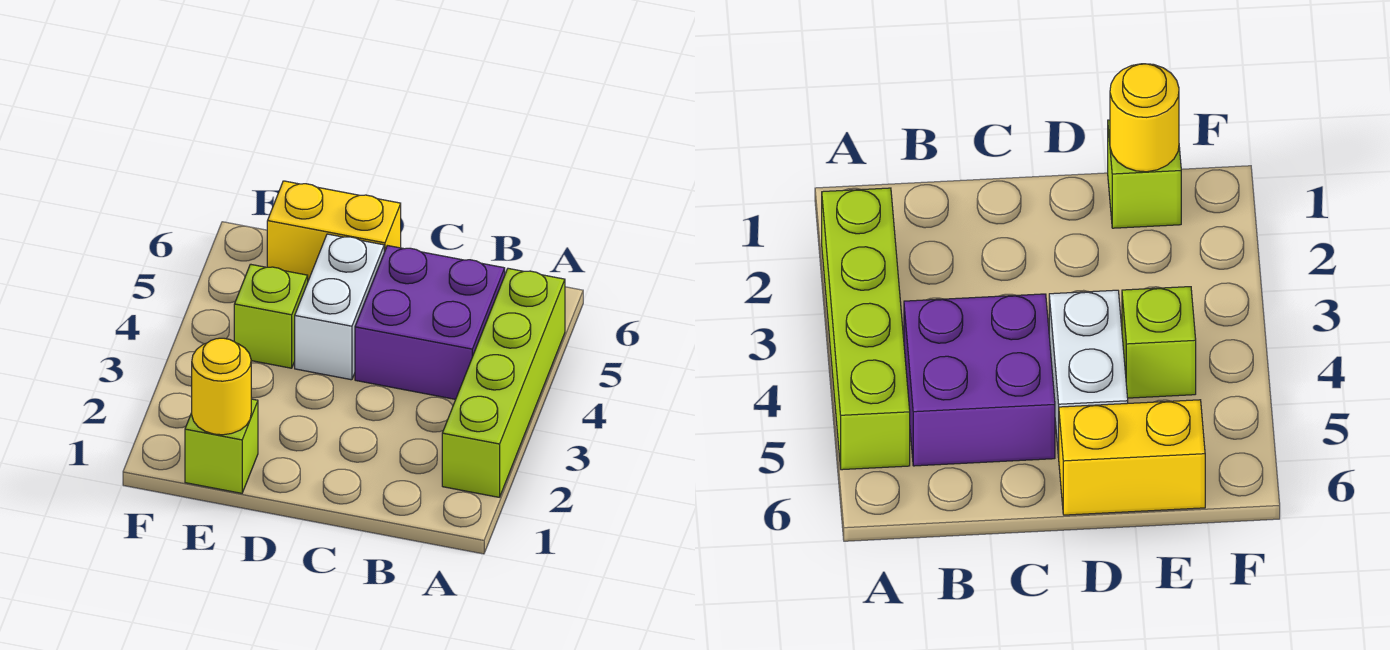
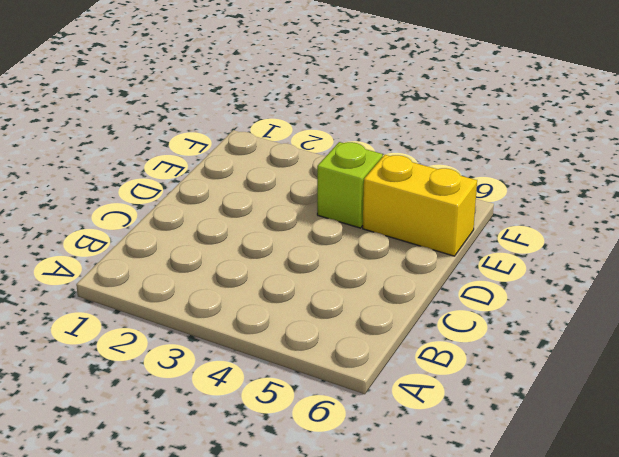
yellow brick E5:E6 level 1 -> yellow brick D6:E6 level 1
none -> lime brick A2:A5 level 1
none -> purple brick B4:C5 level 1

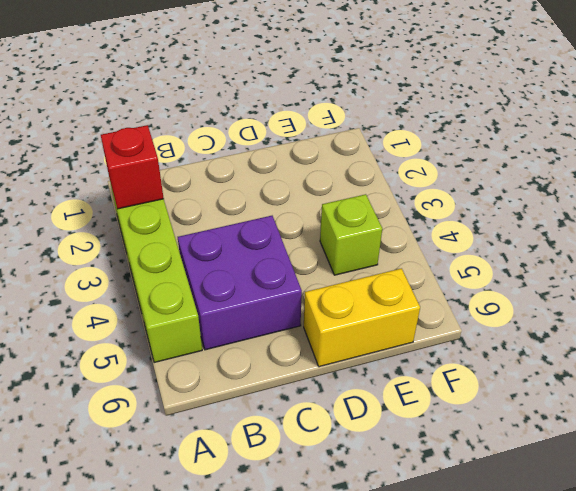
red brick A2 level 2 -> none
none -> white brick D4:D5 level 1
none -> lime brick E1 level 1

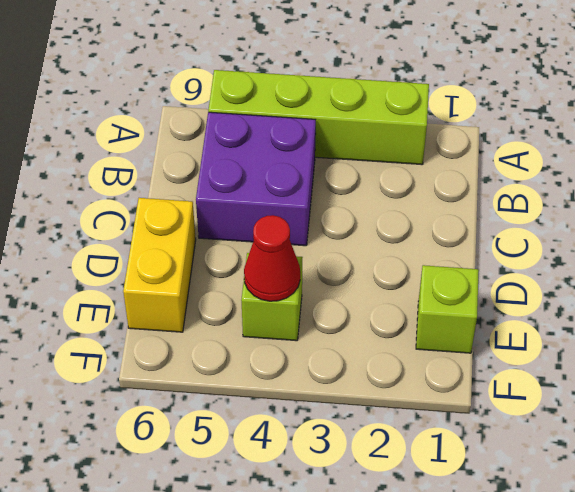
red cone E4 level 2 -> none
none -> white brick D4:D5 level 1
none -> yellow round brick E1 level 2

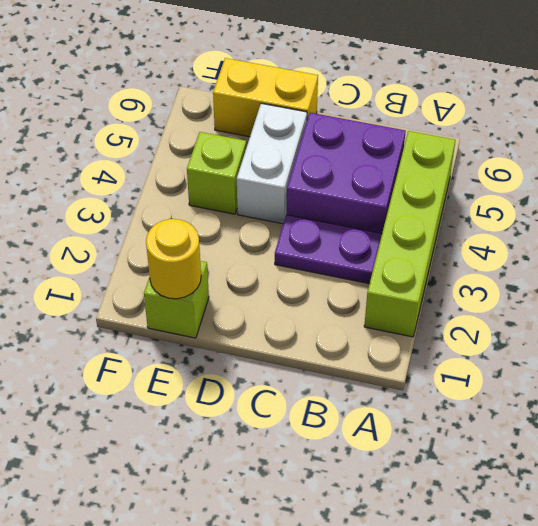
purple plate B3:C3 level 1 -> none

